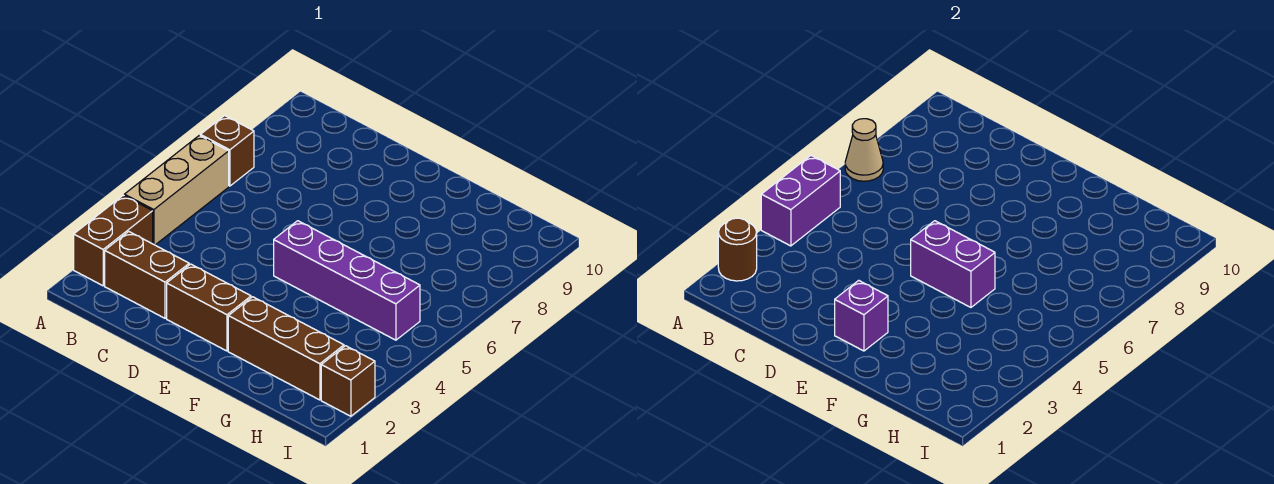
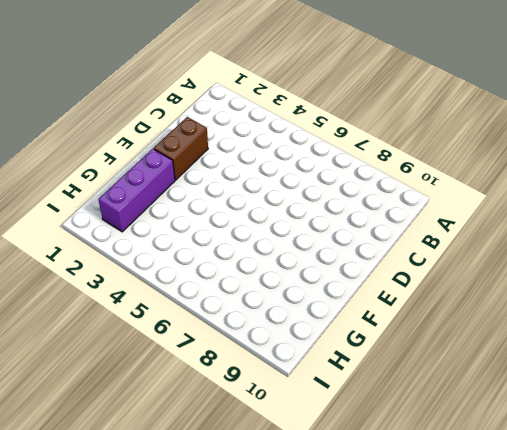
purple brick F2:H2 level 1 -> brown brick F2:H2 level 1
none -> brown brick A2:A3 level 1
none -> tan brick A4:A6 level 1
none -> brown brick A7 level 1

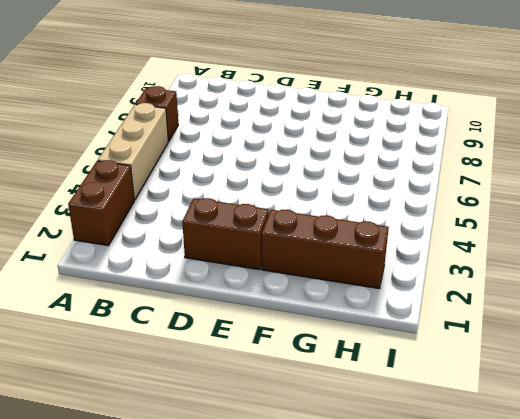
none -> brown brick B2:C2 level 1
none -> purple brick E5:H5 level 1
none -> brown brick I2 level 1

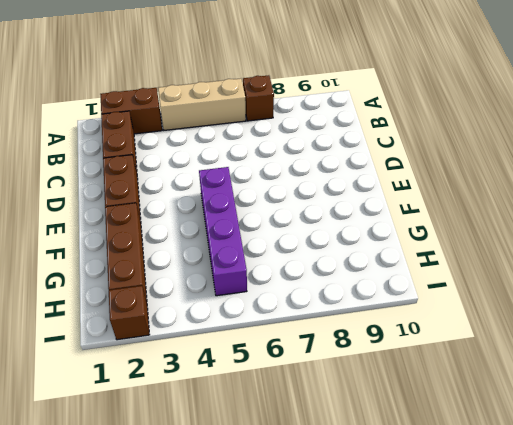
none -> brown round brick A2 level 2
none -> purple brick A4:A5 level 2
none -> tan cone A7 level 2

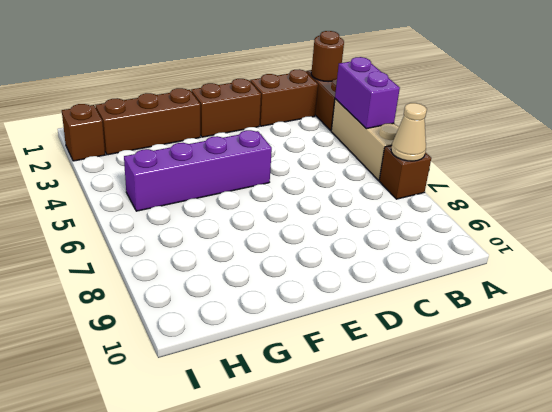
none -> purple brick E2 level 2
none -> purple brick E5:F5 level 2

